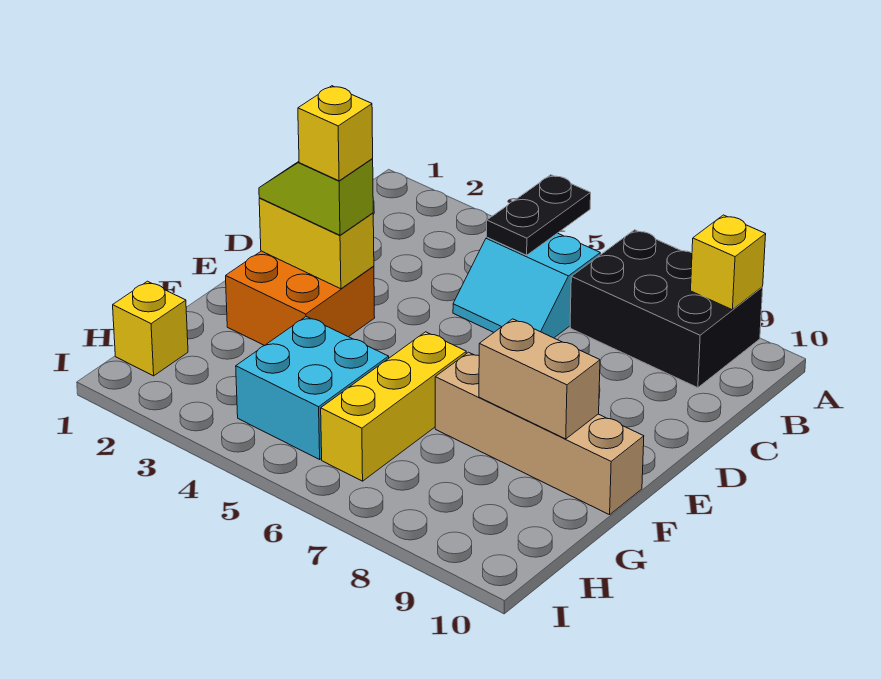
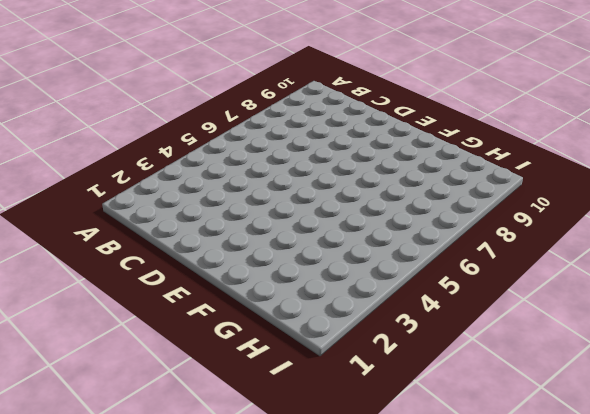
none -> black brick A7:B9 level 1
none -> cyan slope B5:C6 level 1 top B
none -> orange brick E2:F3 level 1

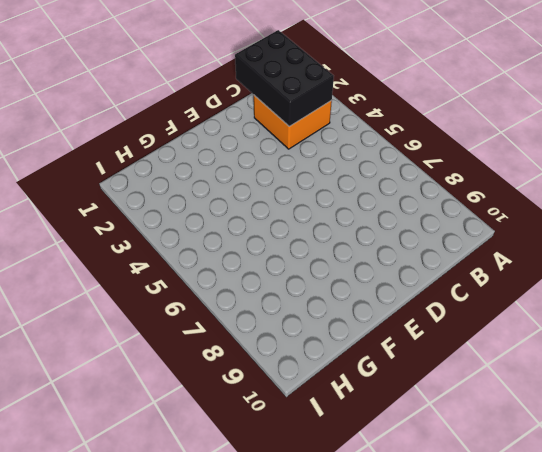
black brick B1:C3 level 2 -> black brick A7:B9 level 1
orange brick B2:C3 level 1 -> orange brick E2:F3 level 1
none -> cyan slope B5:C6 level 1 top B
none -> yellow brick F6:H6 level 1
none -> tan brick F7:F10 level 1

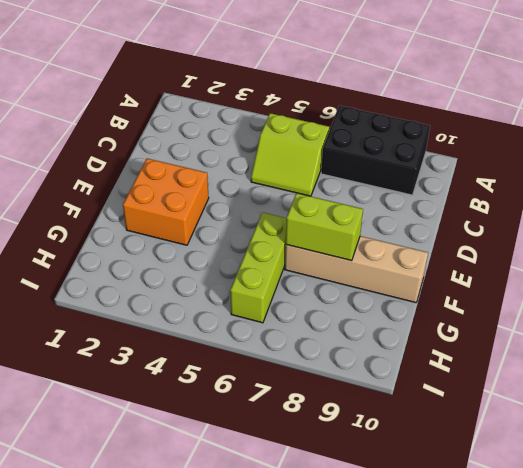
lime slope B5:C6 level 1 top B -> cyan slope B5:C6 level 1 top B
lime brick F6:H6 level 1 -> yellow brick F6:H6 level 1
lime brick F7:F8 level 2 -> tan brick F8:F9 level 2
none -> cyan brick G4:H5 level 1
none -> yellow brick H1 level 1
none -> black plate A5:B5 level 2

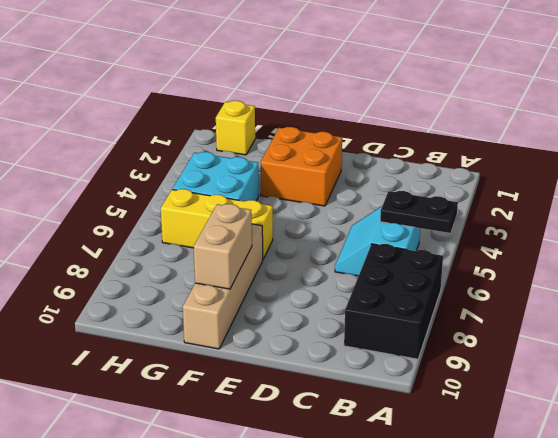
none -> yellow brick A9 level 2
none -> yellow brick E2:E3 level 2
none -> lime slope E2:E3 level 3 top 3

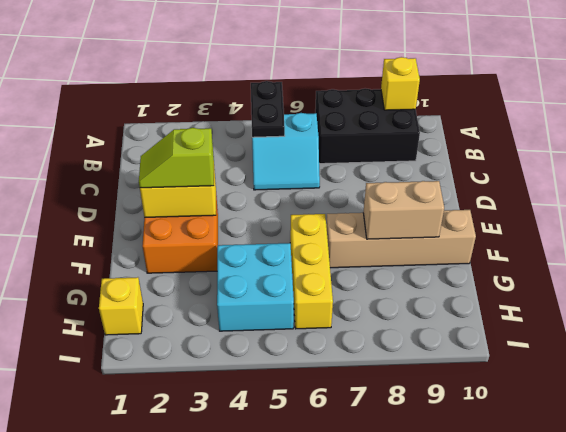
none -> yellow brick E3 level 4

